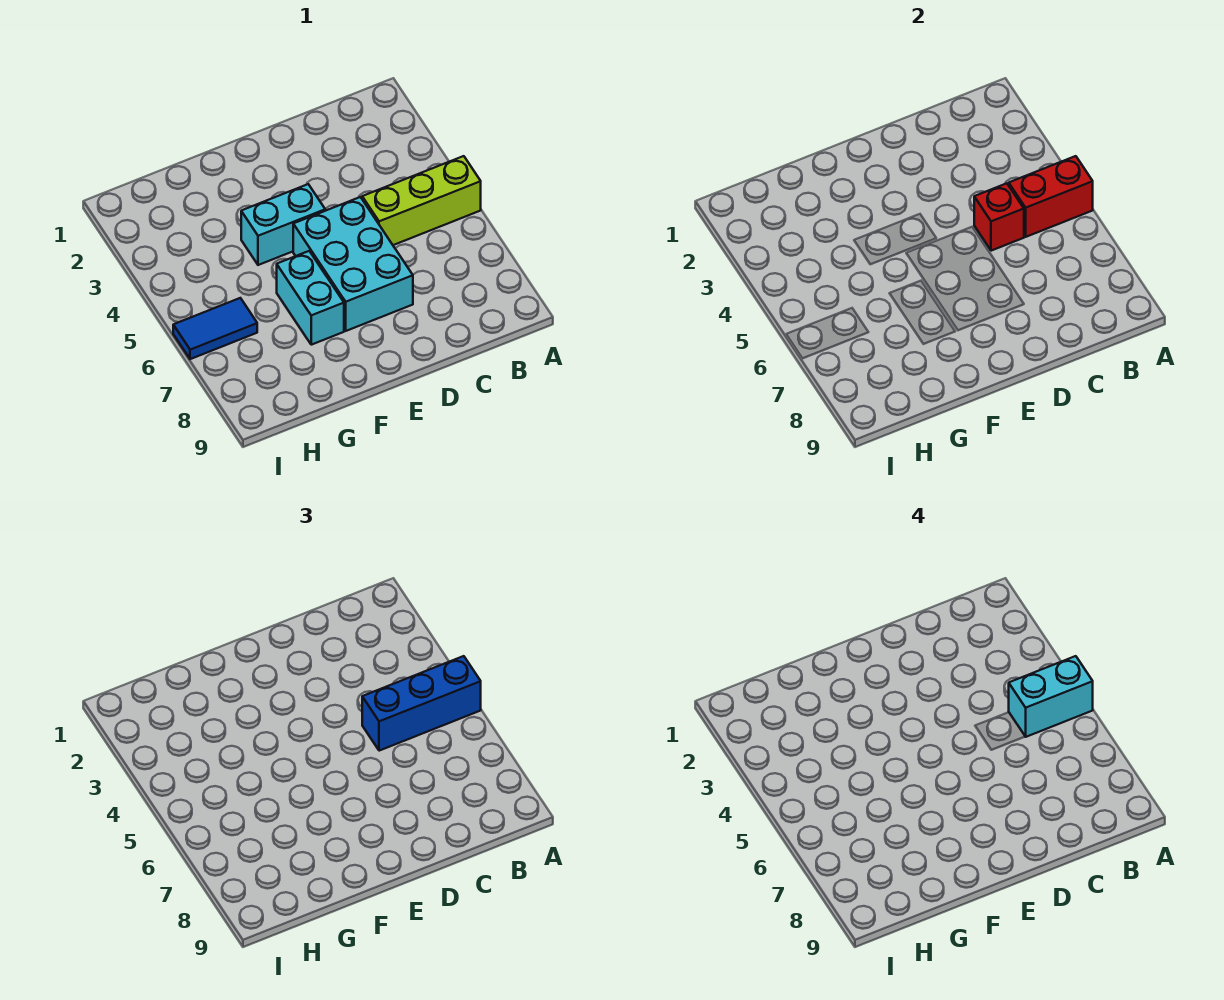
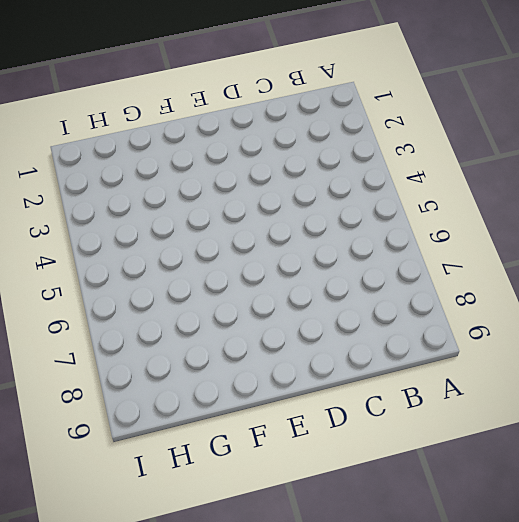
none -> lime brick A5:C5 level 1
none -> cyan brick D5:E7 level 1

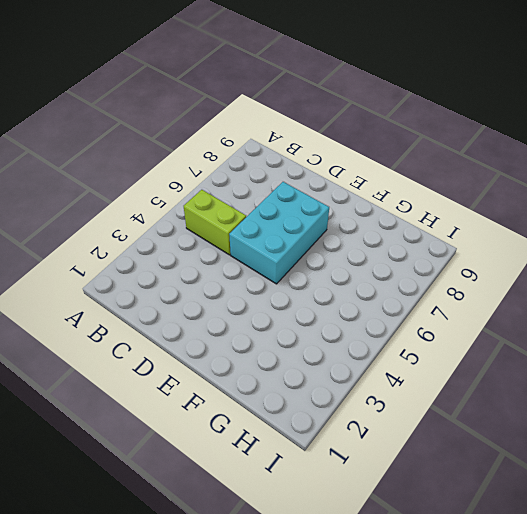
lime brick B5:C5 level 1 -> lime brick A5:C5 level 1
none -> cyan brick E4:F4 level 1
none -> cyan brick F6:F7 level 1

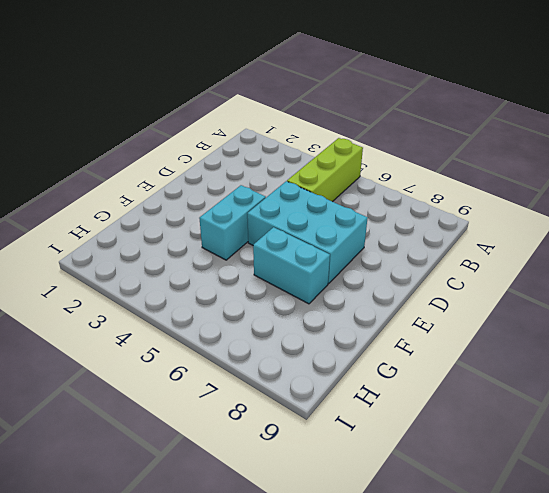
none -> blue tile H6:I6 level 1
none -> red brick A5:B5 level 2

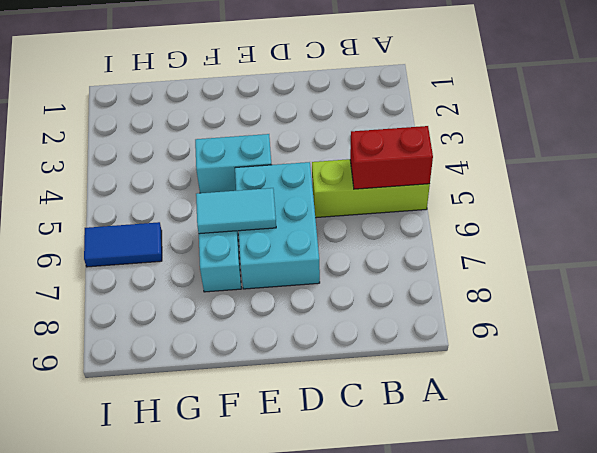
cyan tile E6:F6 level 2 -> none
none -> red brick C5 level 2
none -> blue brick A5:C5 level 3

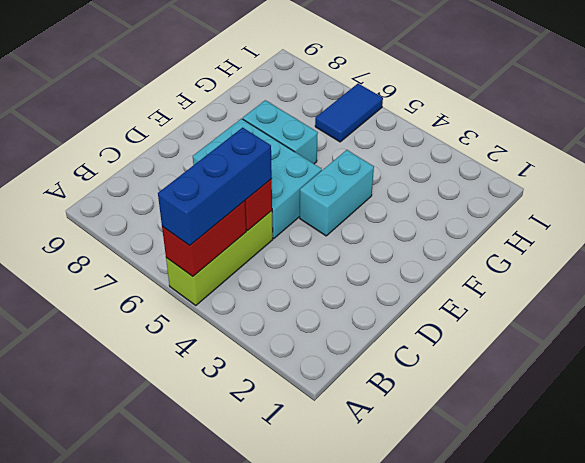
none -> cyan brick A5:B5 level 4

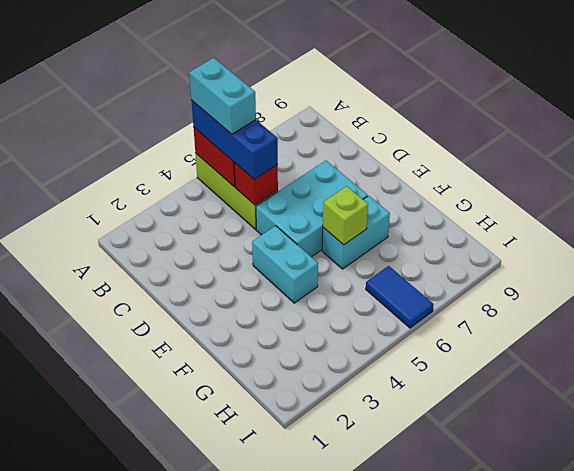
lime brick F6 level 2 -> none

